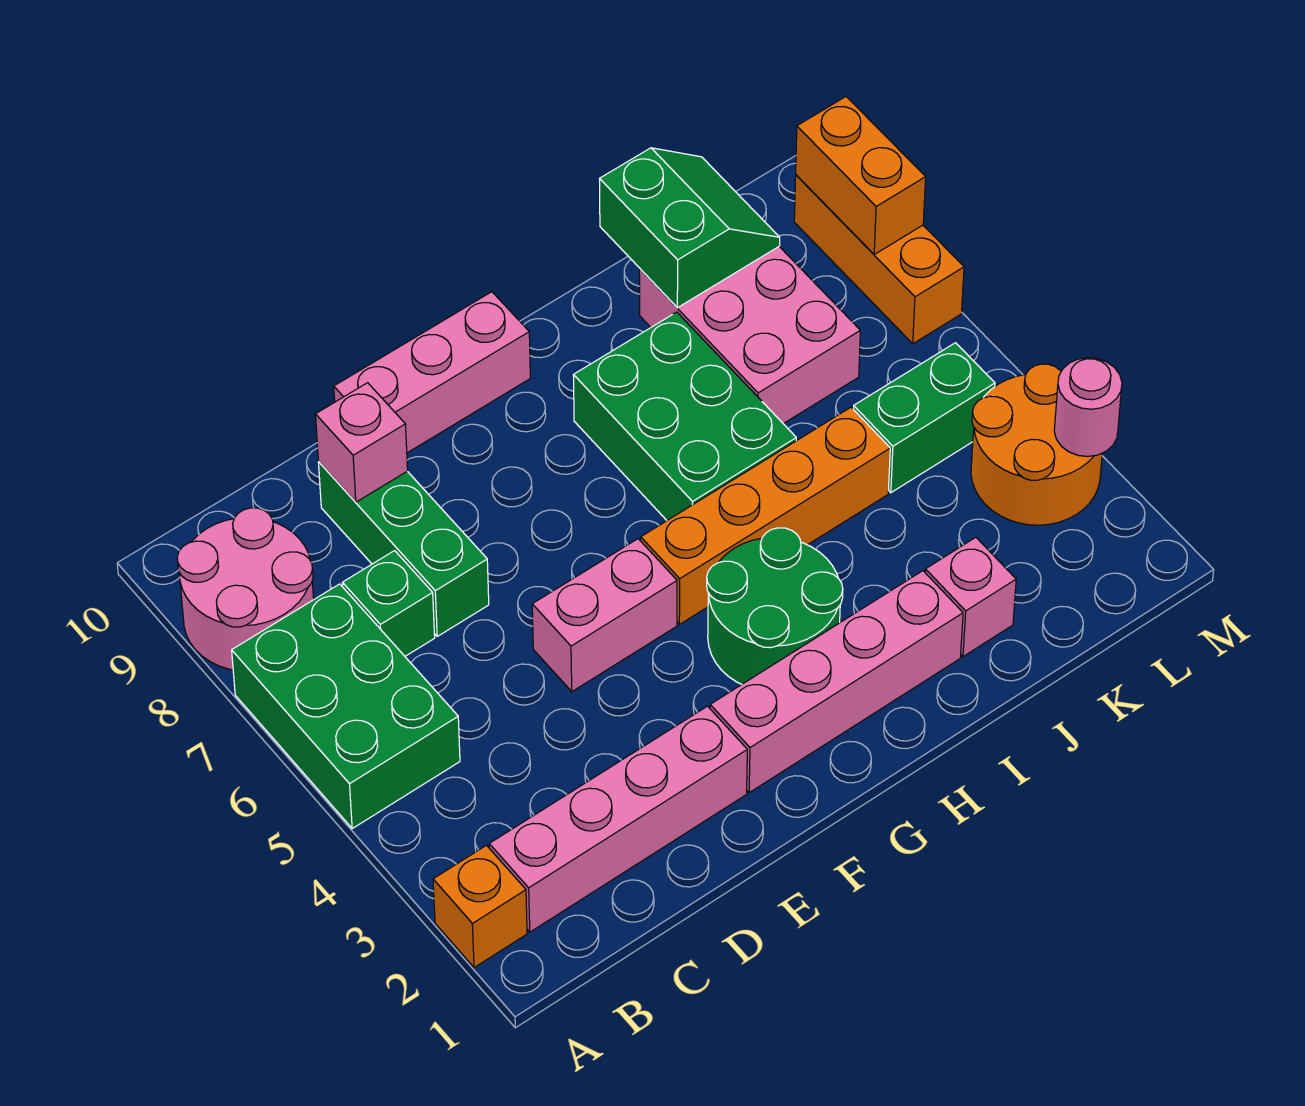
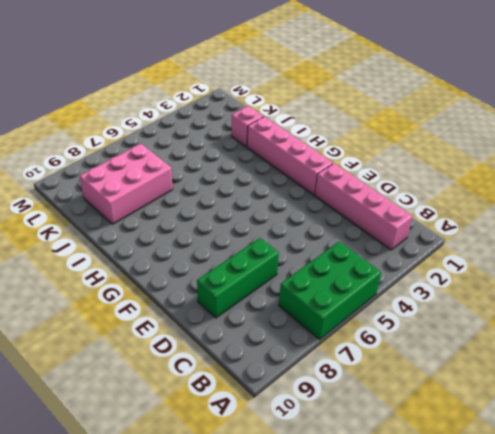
none -> orange brick A2 level 1
none -> pink round brick A8:B9 level 1
none -> green brick C7 level 1

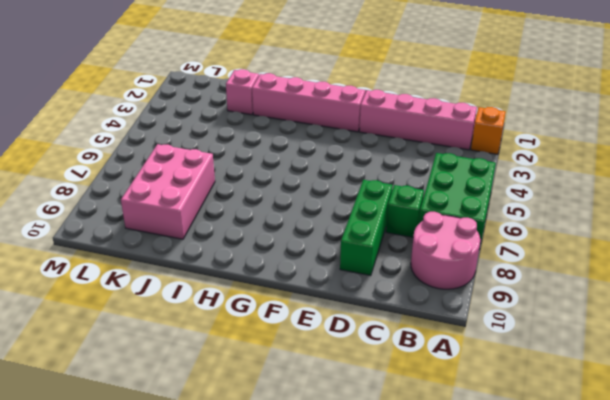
none -> pink brick E5:F5 level 1
none -> pink brick E10:G10 level 1
none -> green round brick G3:H4 level 1

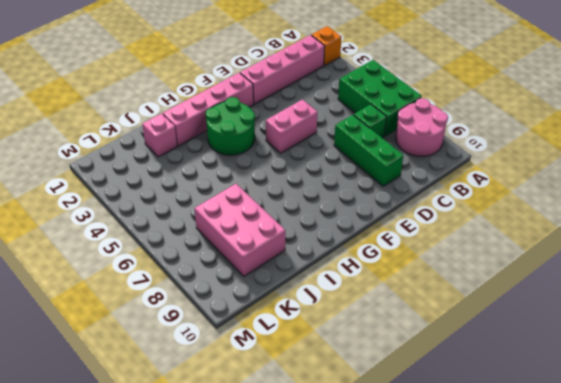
none -> pink brick E10:G10 level 1
none -> orange brick G5:J5 level 1
none -> green brick H6:I8 level 1

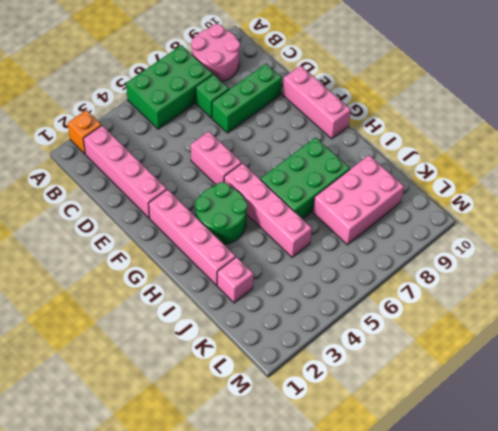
pink brick G5:J5 level 1 -> orange brick G5:J5 level 1
none -> green brick K5:L5 level 1
none -> orange round brick L3:M4 level 1
none -> orange brick M7:M9 level 1

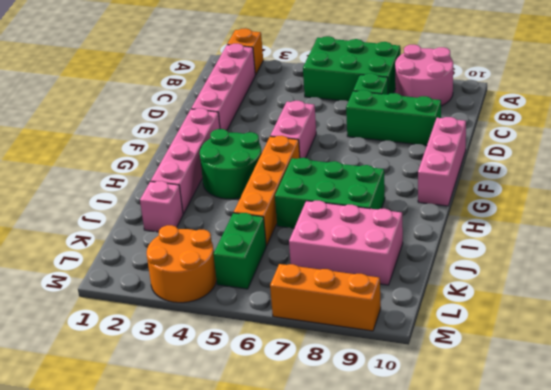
none -> pink brick D9 level 2
none -> green slope J9:K10 level 2 top J
none -> pink round brick M3 level 2

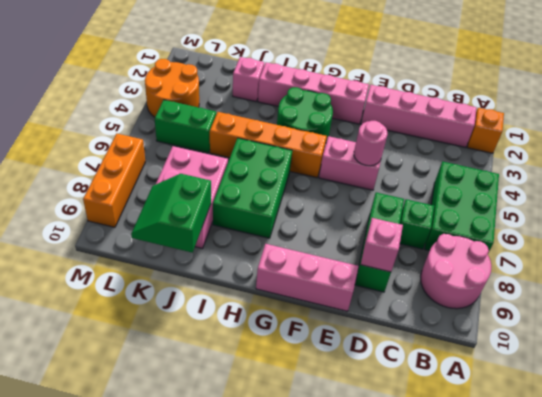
pink round brick E5 level 2 -> pink round brick M3 level 2
none -> orange brick M8:M9 level 2

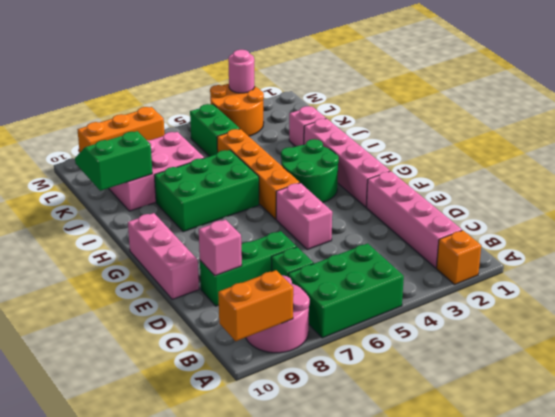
orange brick A9:A10 level 2 -> orange brick M8:M9 level 2

